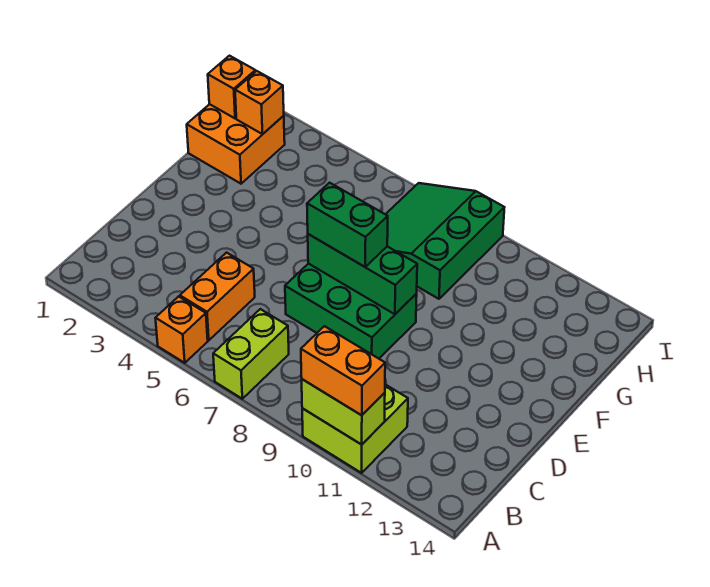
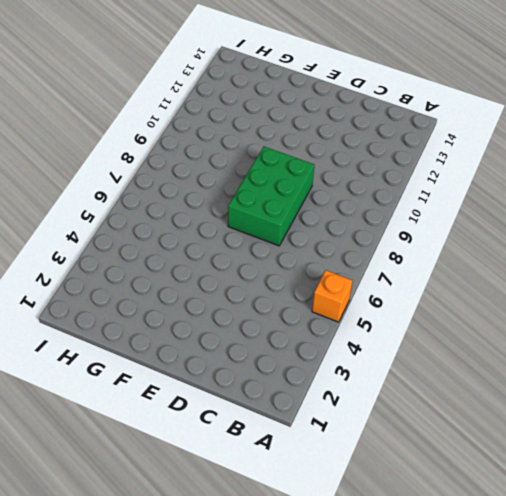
none -> lime brick A7:B7 level 1
none -> lime brick A10:B11 level 1
none -> orange brick B5:C5 level 1

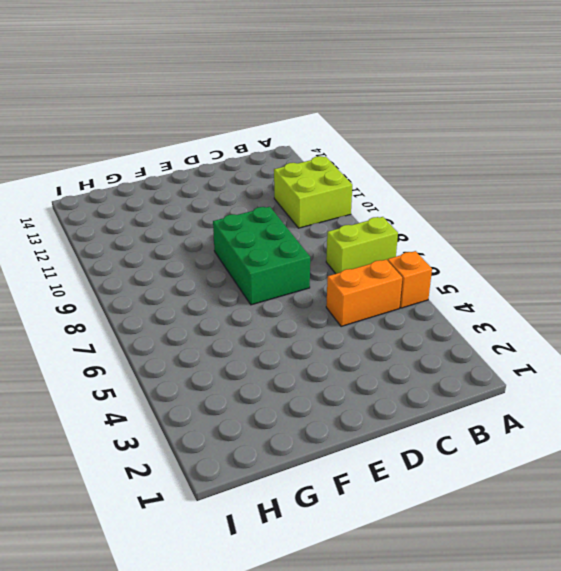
none -> orange brick G1:H2 level 1
none -> green slope G7:I9 level 1 top 9
none -> lime brick A10:A11 level 2

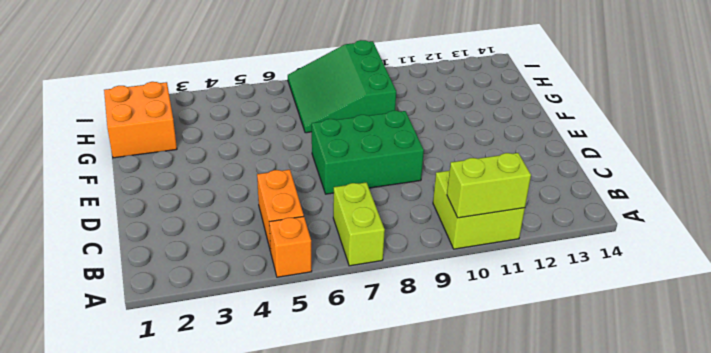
none -> green brick E7:E9 level 2
none -> orange brick H1 level 2
none -> orange brick H2 level 2

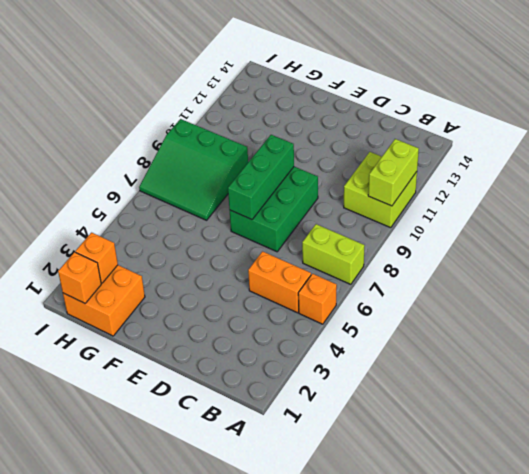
none -> orange brick A10:A11 level 3
none -> green brick E7:E8 level 3

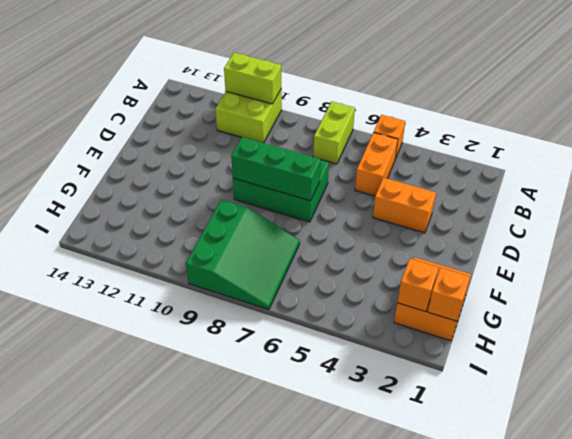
orange brick D3:D4 level 1 -> orange brick A10:A11 level 3
none -> green brick E7:E8 level 3

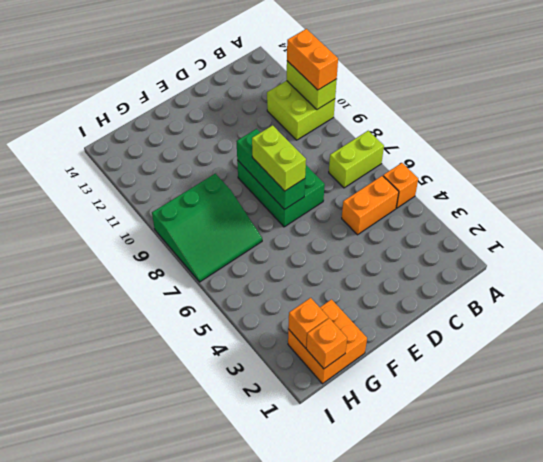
lime brick E7:E8 level 3 -> green brick E7:E8 level 3

